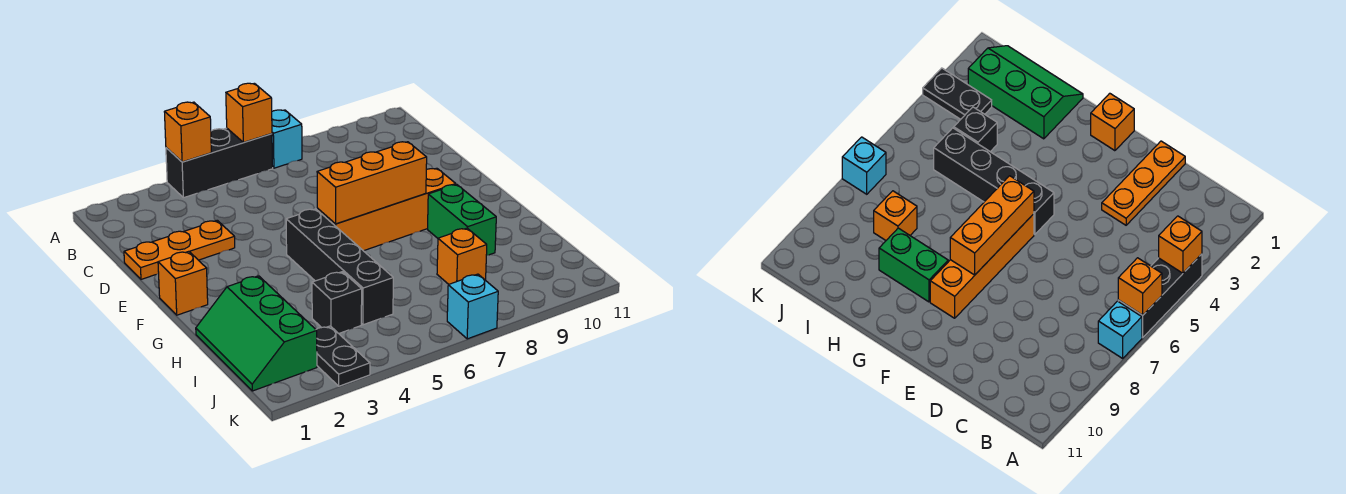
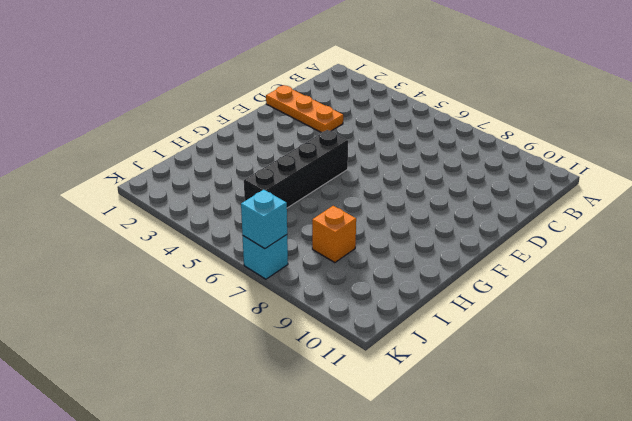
cyan brick K7 level 2 -> cyan brick A7 level 1
none -> black brick A4:A6 level 1
none -> orange brick F1 level 1
none -> orange brick F6:F9 level 1

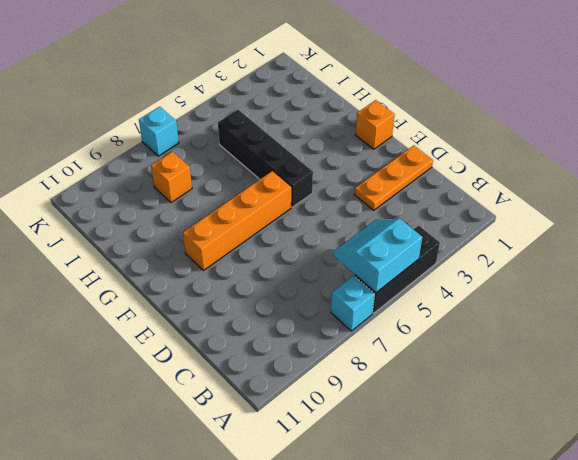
cyan slope A5:B6 level 2 top A -> orange brick A6 level 2
none -> green brick G9:H9 level 1
none -> green slope H1:J2 level 1 top 2
none -> black brick I4 level 1

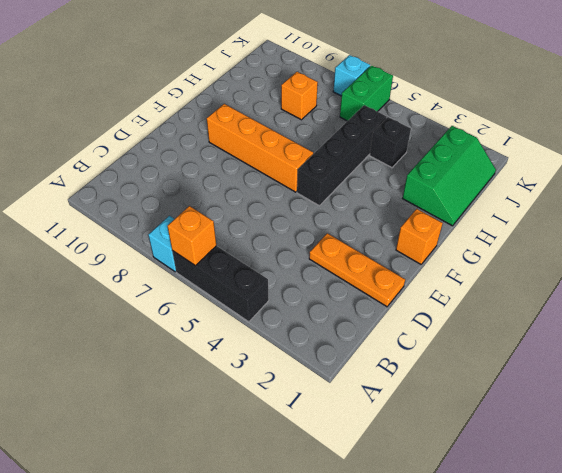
green brick J6:K6 level 1 -> green brick G9:H9 level 1
none -> black plate J3:K3 level 1
none -> orange brick A4 level 2
none -> orange brick F6:F8 level 2

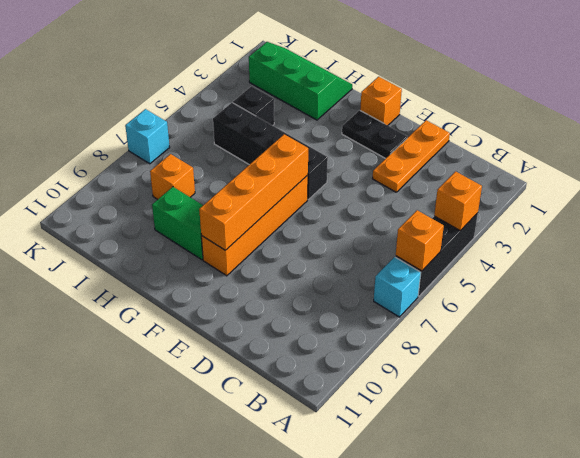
black plate E2:F2 level 1 -> black plate J3:K3 level 1
orange brick F6:F9 level 2 -> orange brick F6:F8 level 2

